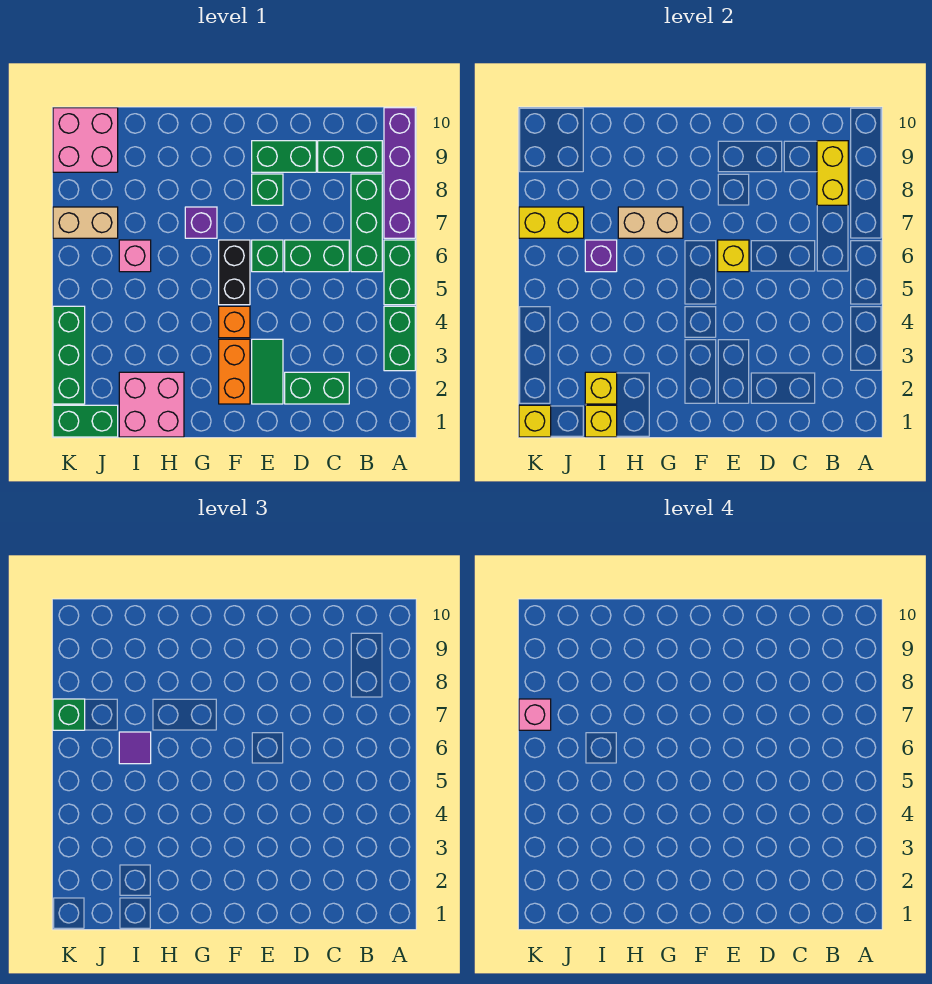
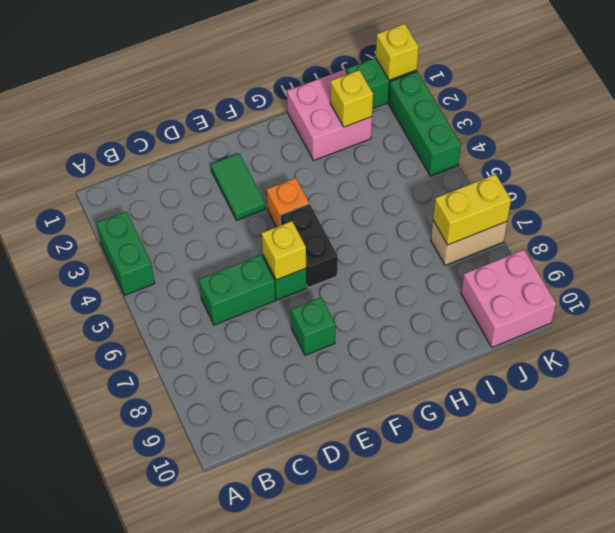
none -> green brick A5:A6 level 1
none -> purple brick A7:A10 level 1
none -> green brick B6:B8 level 1
none -> green brick B9:C9 level 1

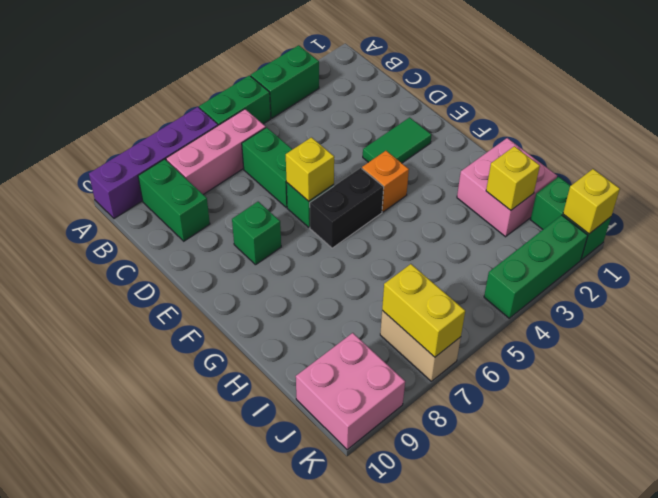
pink brick B6:B8 level 1 -> green brick B6:B8 level 1
none -> green brick C2:D2 level 1
none -> green brick D9:E9 level 1
none -> orange brick F2:F3 level 1
none -> purple brick G7 level 1

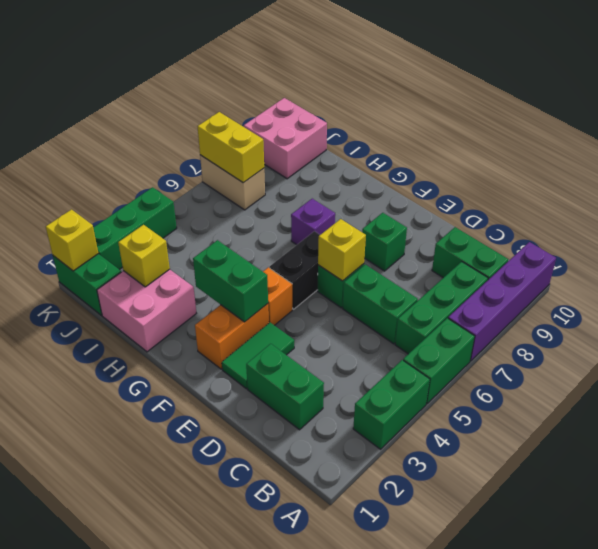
green brick F3:G3 level 2 -> green brick D9:E9 level 1
none -> pink brick I6 level 1
none -> yellow brick B8:B9 level 2
none -> tan brick G7:H7 level 2
none -> yellow brick I1 level 2

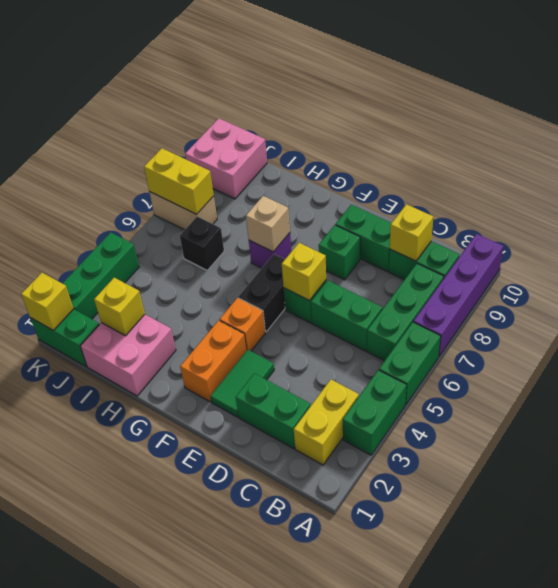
yellow brick B2:B3 level 1 -> yellow brick B8:B9 level 2
yellow brick C9 level 2 -> yellow brick I1 level 2
tan brick G7 level 2 -> tan brick G7:H7 level 2
black brick I6 level 1 -> pink brick I6 level 1
none -> purple brick I6 level 2
none -> purple tile I6 level 3
none -> green brick K7 level 3
none -> pink brick K7 level 4

